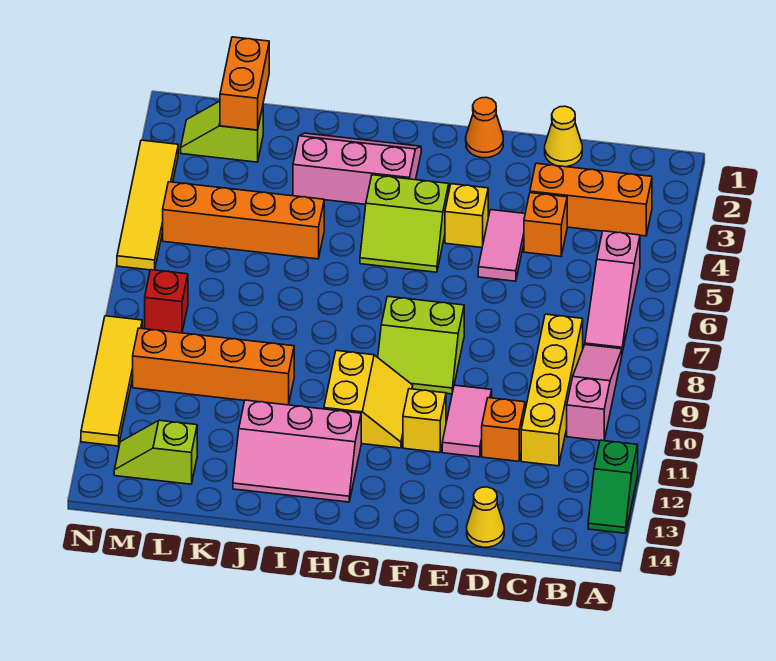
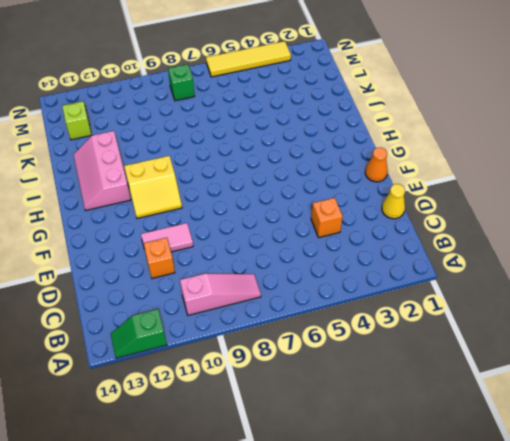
green brick M8 level 1 -> red brick M8 level 1
none -> orange brick B3:D3 level 1
none -> pink slope B5:B7 level 1 top 5
none -> yellow brick C8:C11 level 1

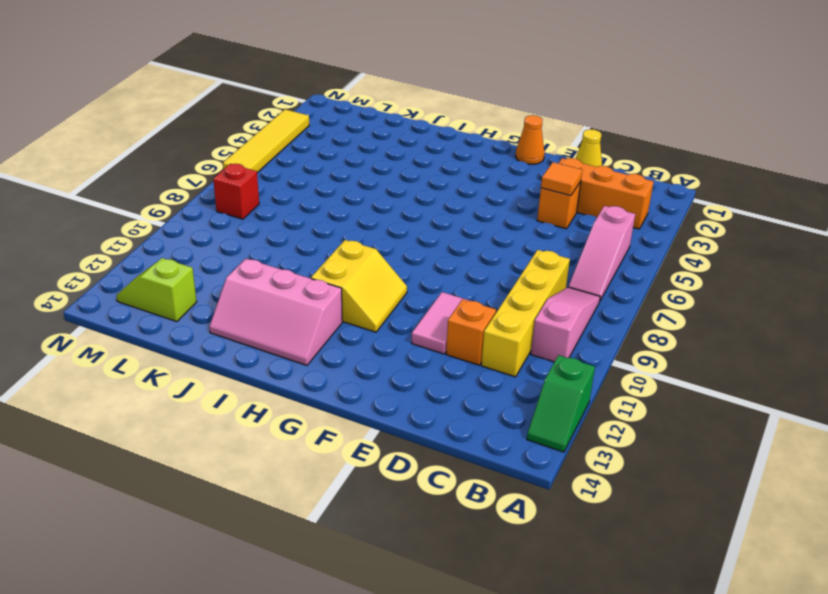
orange tile D4 level 2 -> none
none -> yellow cone D14 level 1
none -> pink tile E4:E5 level 1
none -> yellow brick F4 level 1

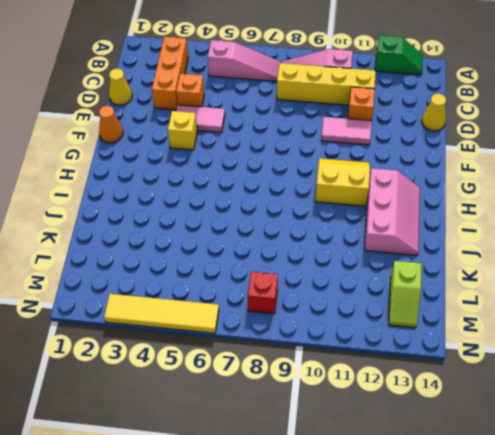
none -> lime slope F8:G9 level 1 top 8
none -> yellow brick F11 level 1
none -> lime slope G4:H5 level 1 top 4

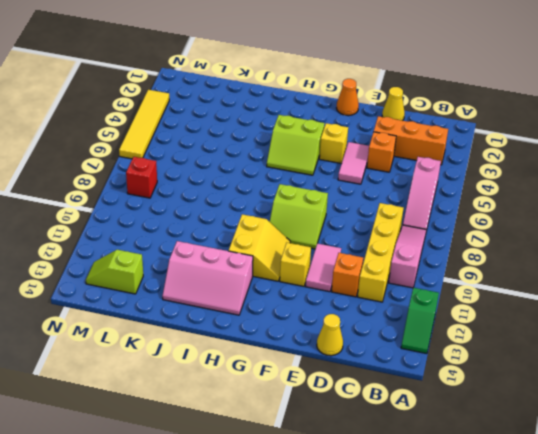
none -> pink slope H2:J3 level 1 top 3
none -> orange brick J5:M5 level 1
none -> orange brick J10:M10 level 1

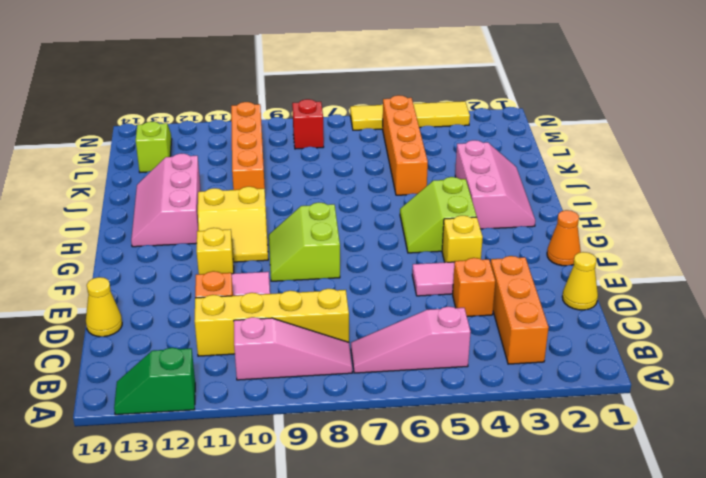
none -> lime slope L2:M2 level 1 top L
none -> yellow tile N9:N12 level 1
none -> orange brick L1:L2 level 2

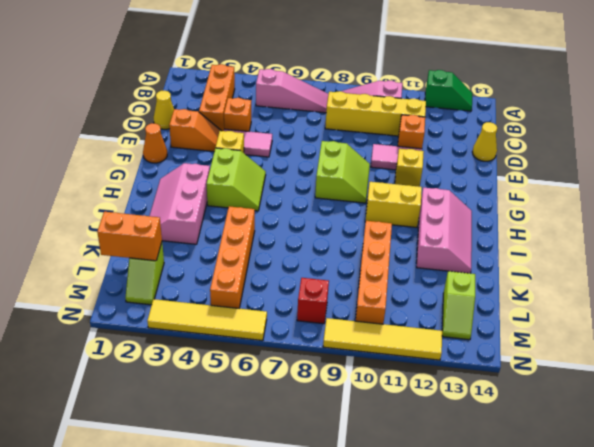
orange slope E2:E3 level 1 top 2 -> none

